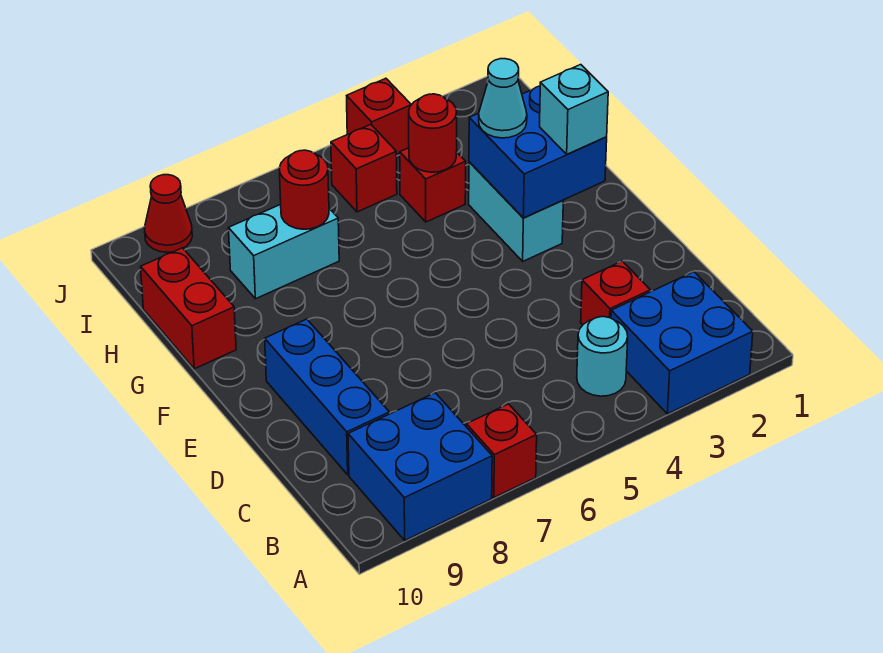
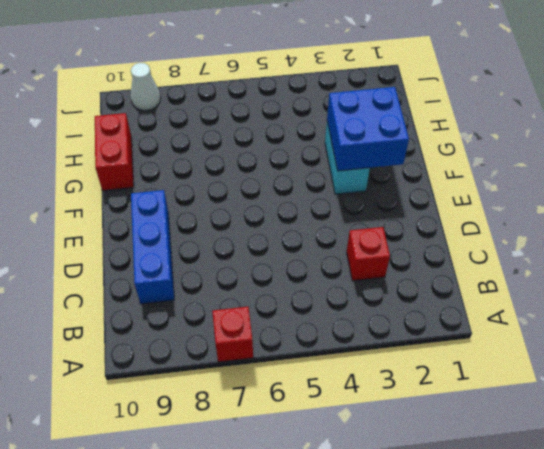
white cone J9 level 1 -> red cone J9 level 1
none -> blue brick A2:B3 level 1
none -> blue brick A8:B9 level 1
none -> cyan round brick B4 level 1

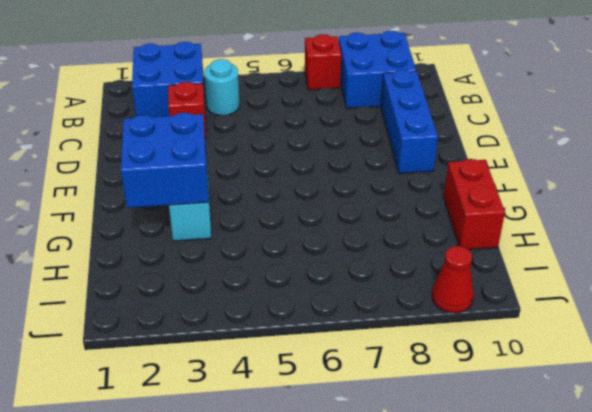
none -> red brick H4 level 1
none -> cyan brick H7:H8 level 1
none -> red brick I5 level 1

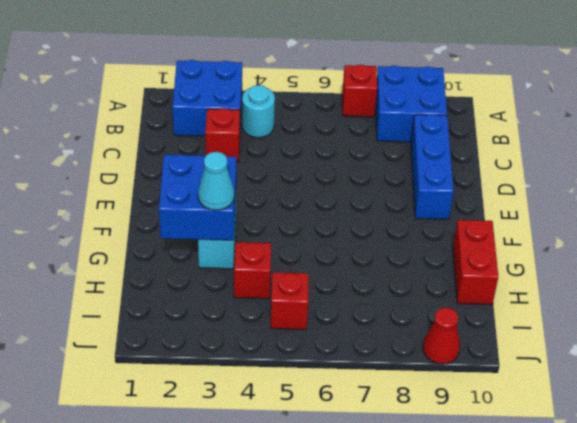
none -> cyan brick H7:H8 level 1
none -> red brick J4 level 1
none -> red round brick H4 level 2

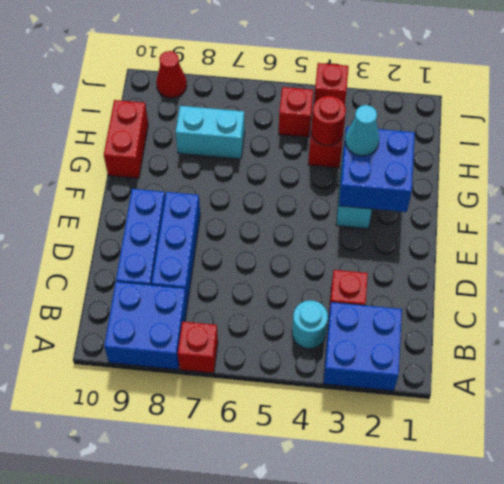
blue brick C8:E8 level 1 -> none
none -> red round brick H7 level 2
none -> cyan brick F2 level 3

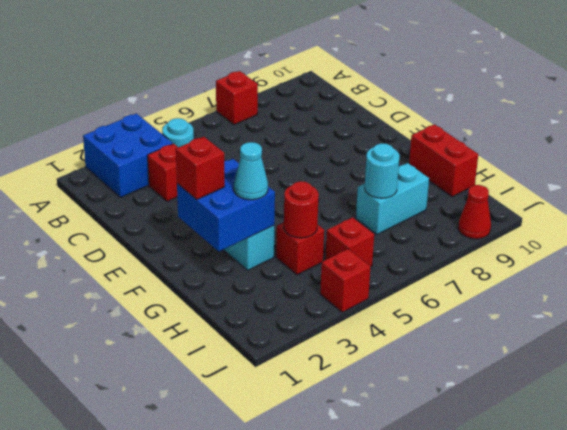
red brick F2 level 3 -> cyan brick F2 level 3
cyan round brick H7 level 2 -> red round brick H7 level 2
none -> blue brick A8:B9 level 1
none -> blue brick C9:E9 level 1

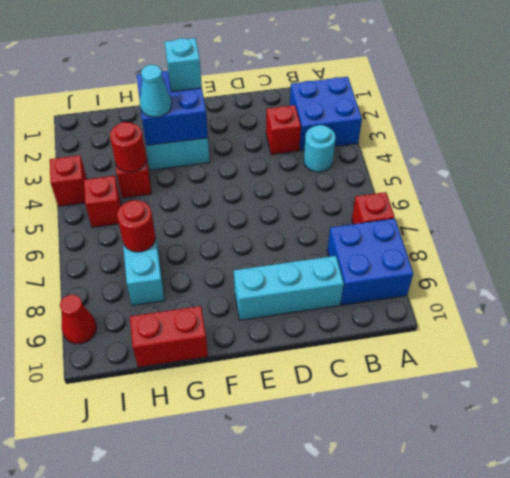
cyan brick C9:E9 level 1 -> blue brick C9:E9 level 1

